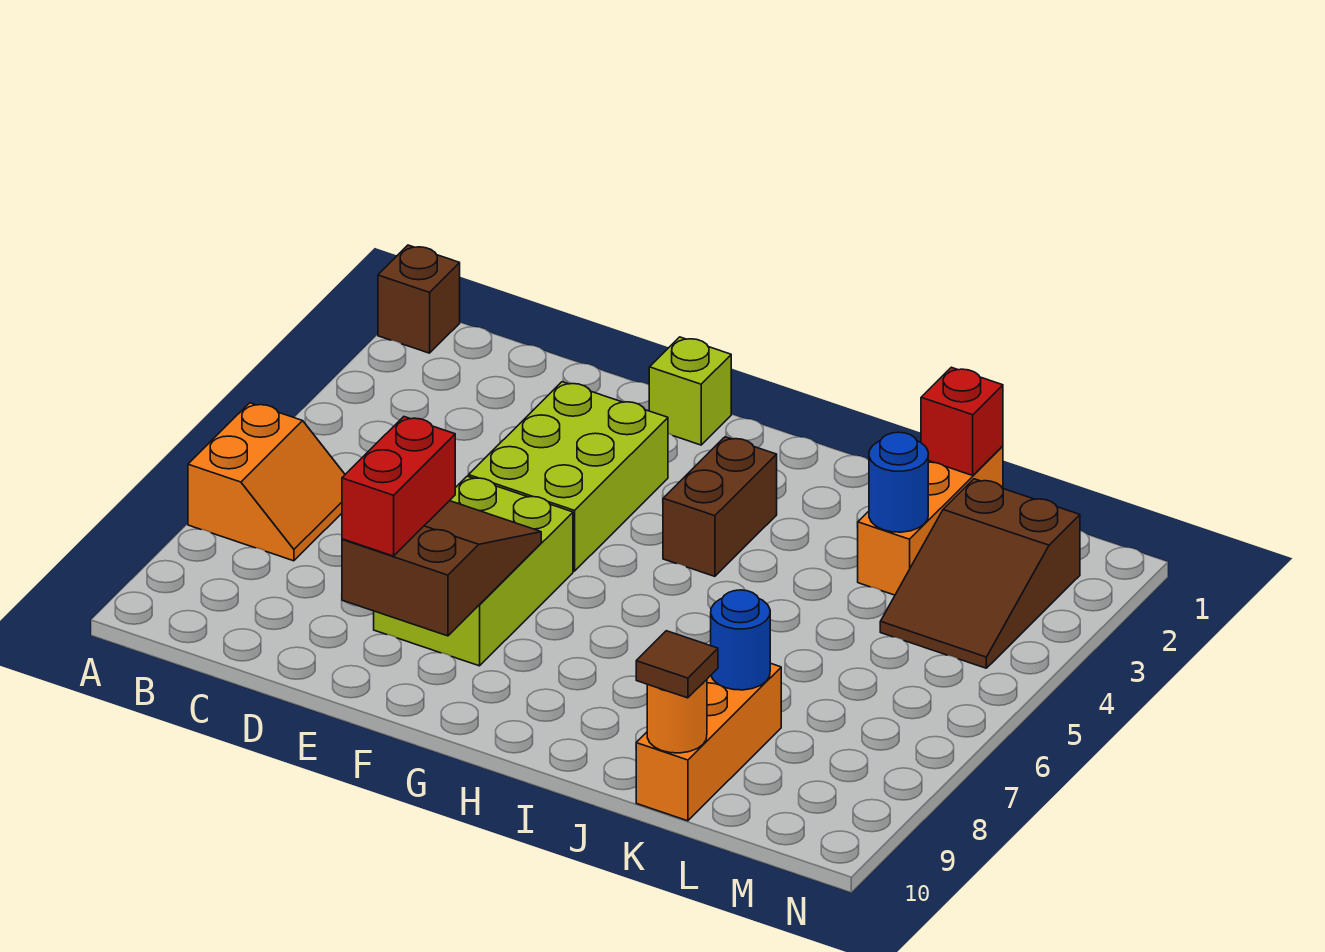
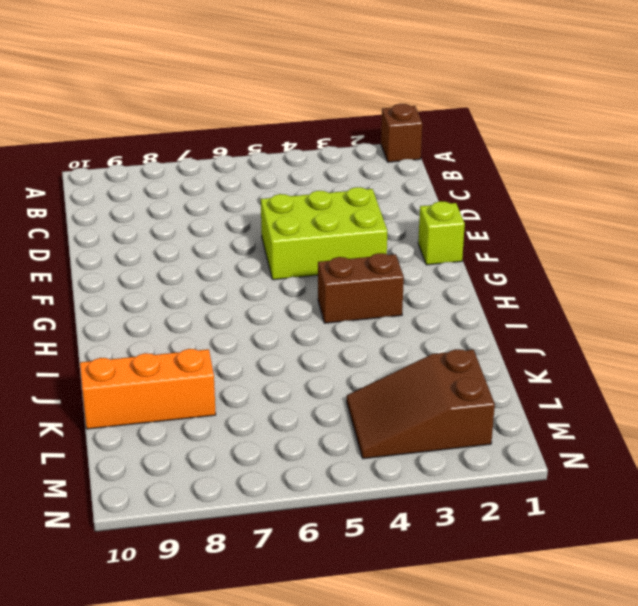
none -> orange slope A6:B7 level 1 top A
none -> lime brick E6:F8 level 1
none -> orange brick K1:K3 level 1

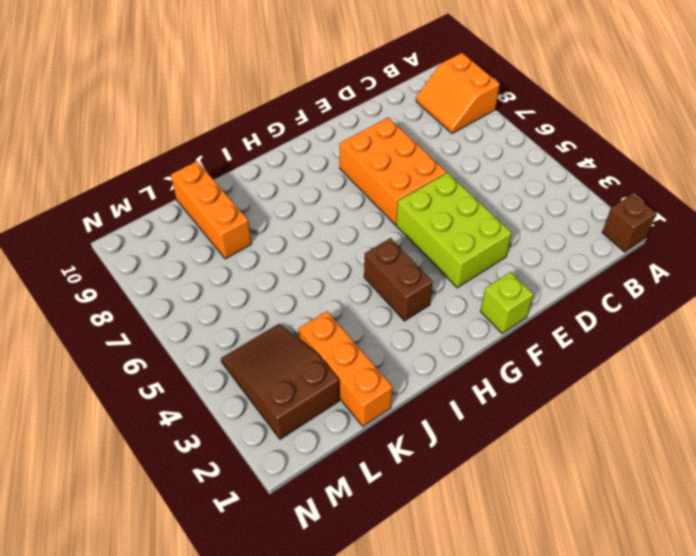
orange slope A8:B9 level 1 top A -> orange slope A6:B7 level 1 top A
orange brick E6:F8 level 1 -> lime brick E6:F8 level 1
none -> brown slope E7:F9 level 2 top 9
none -> red brick K1 level 2
none -> blue round brick K3 level 2

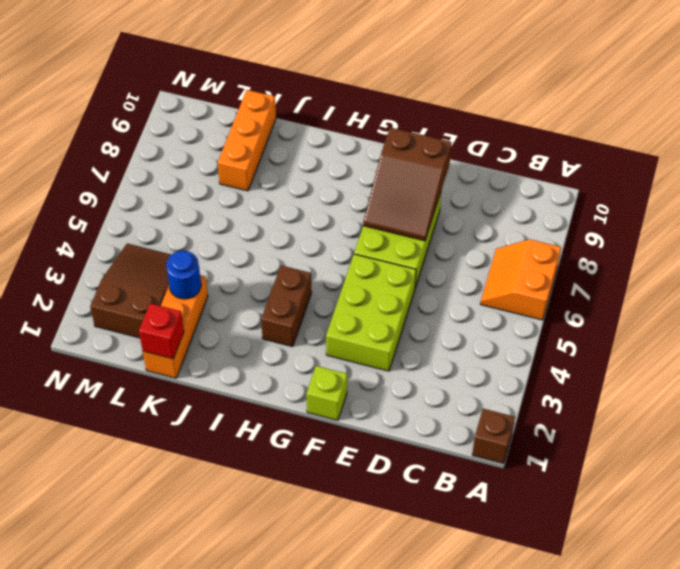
none -> blue round brick K8 level 2
none -> orange round brick K10 level 2
none -> red brick E8:E9 level 3

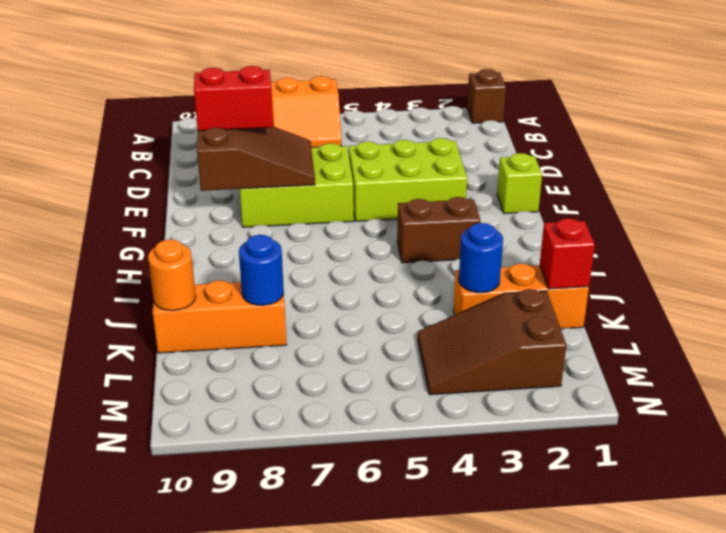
none -> brown tile K10 level 3

